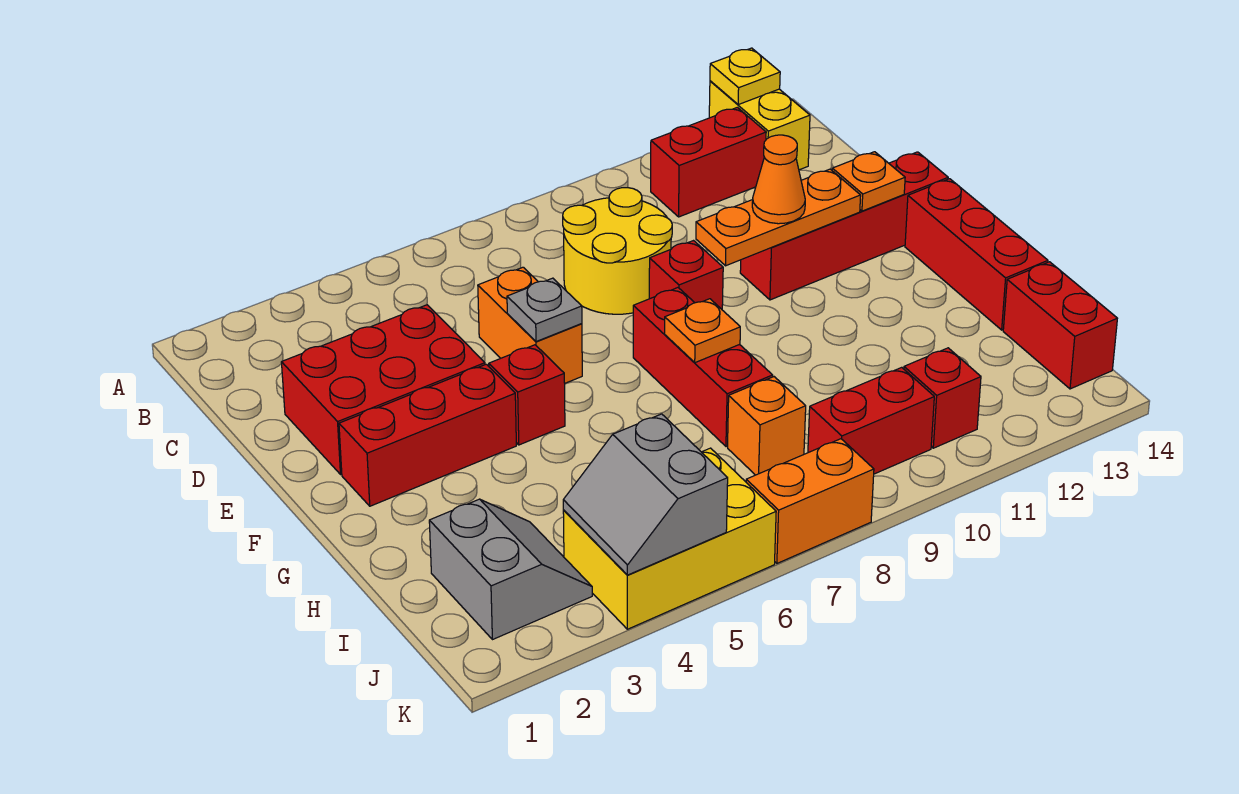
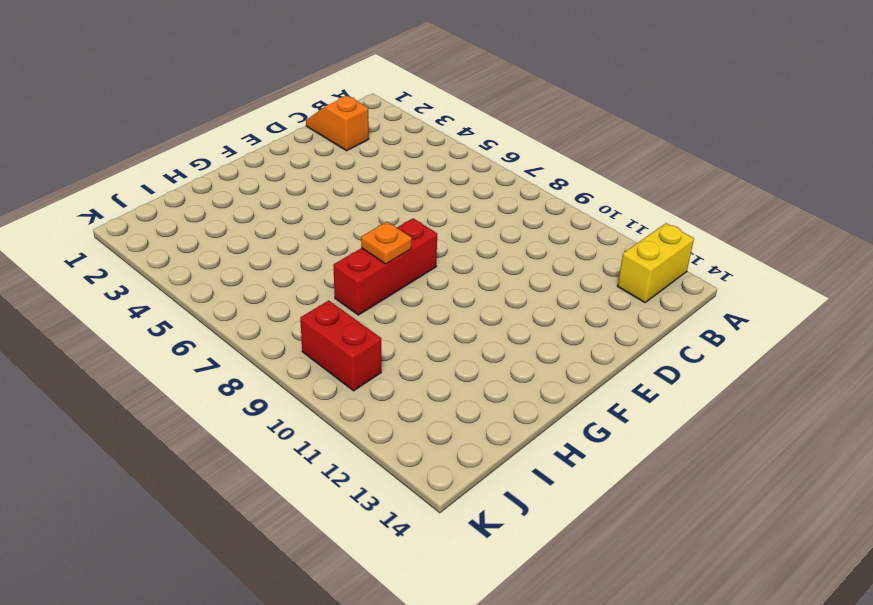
orange slope C1:C2 level 1 top 2 -> none
none -> red brick B11:B12 level 1
none -> yellow round brick C8:D9 level 1
none -> red brick D2:E4 level 1

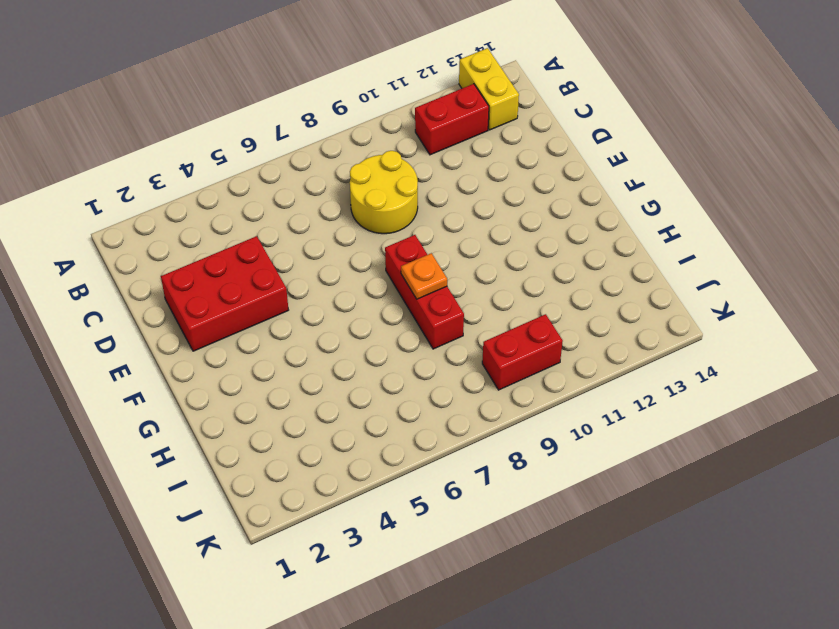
none -> orange brick D6:E6 level 1
none -> red brick E9 level 1
none -> red brick E11:E14 level 1

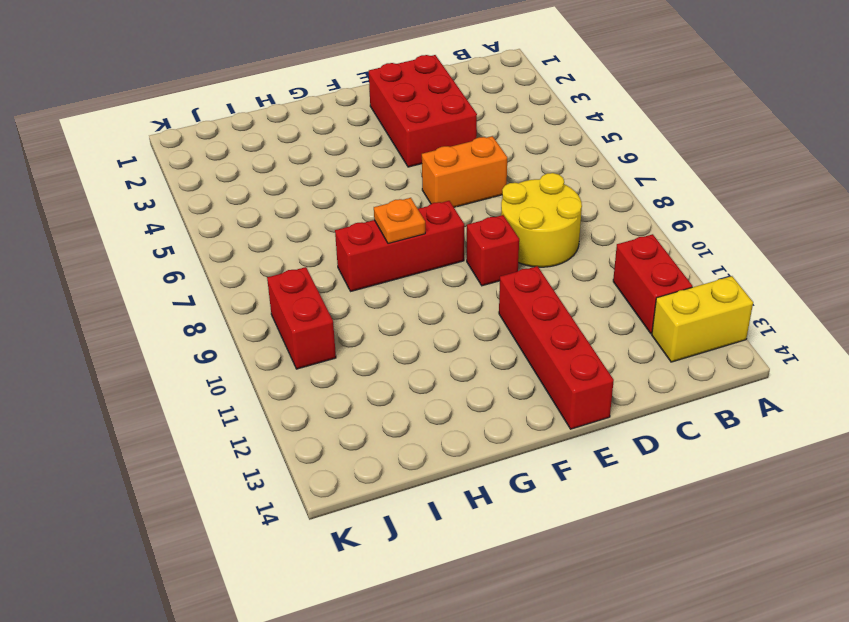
none -> red brick F2:F4 level 1
none -> red brick F5 level 1
none -> red brick F14:H14 level 1

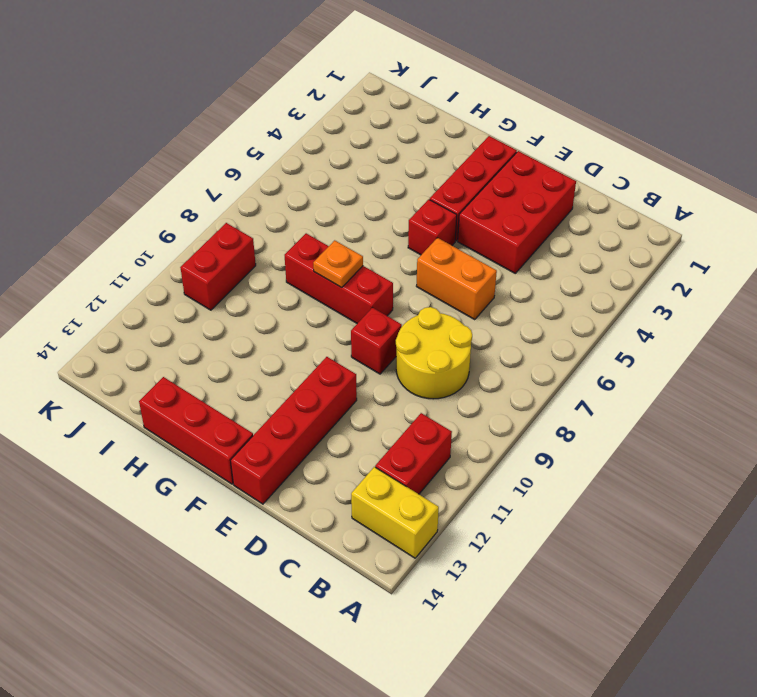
none -> grey slope I2:J3 level 1 top 2
none -> orange brick I8 level 1
none -> red brick I14:J14 level 1

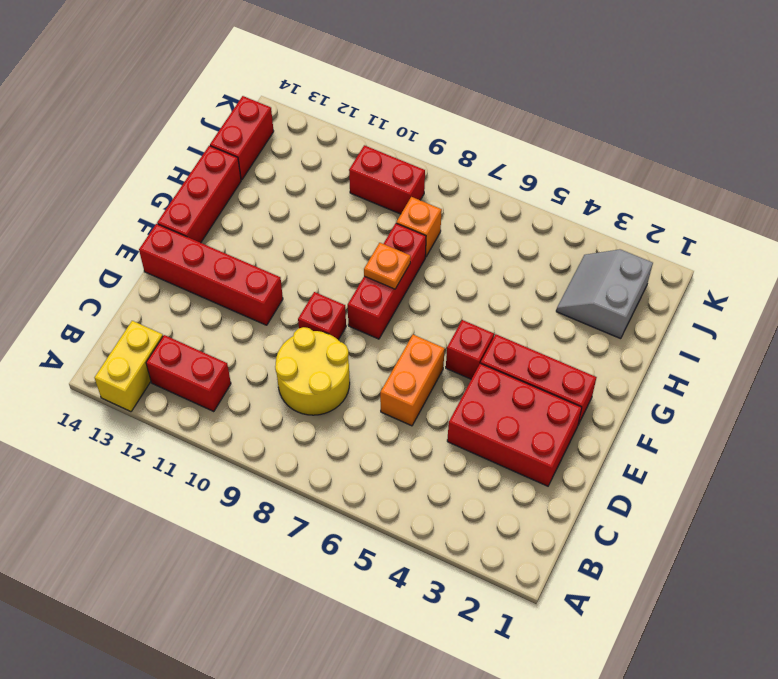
none -> yellow brick J4:K6 level 1
none -> red brick J11 level 1
none -> orange brick K7:K8 level 1

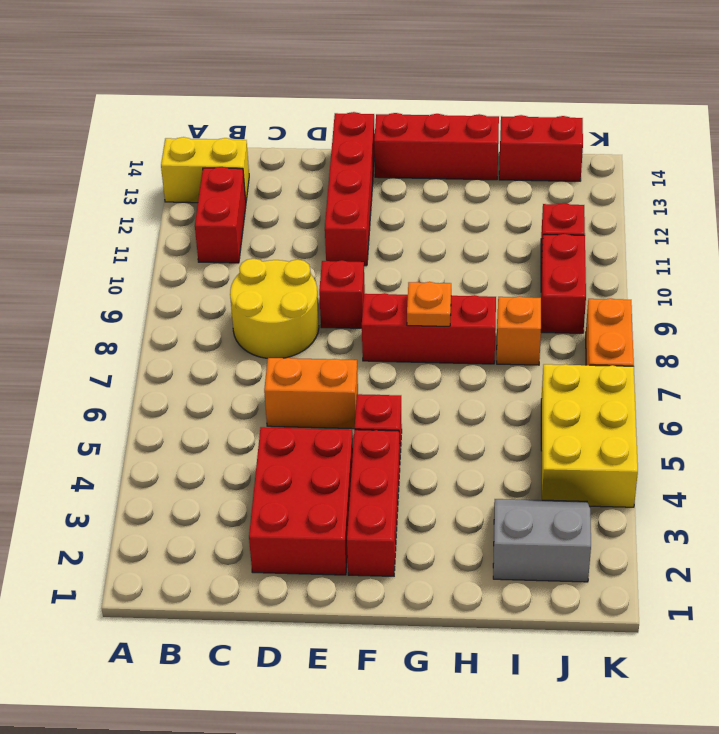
none -> yellow plate A13 level 2
none -> grey plate E6 level 2
none -> orange plate E10:E12 level 2

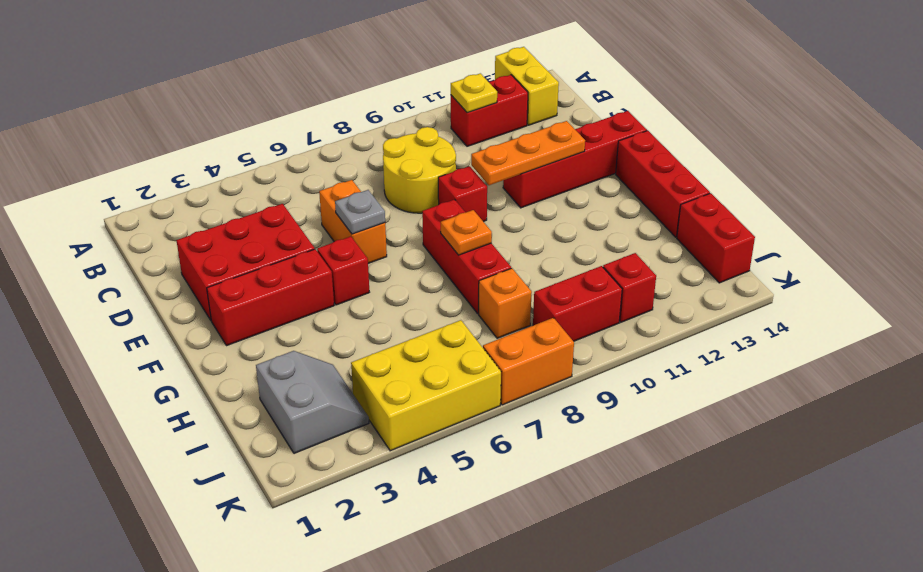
yellow plate B11 level 2 -> yellow plate A13 level 2
none -> orange plate E13 level 2
none -> grey slope J4:K5 level 2 top 5
none -> orange cone E11 level 3

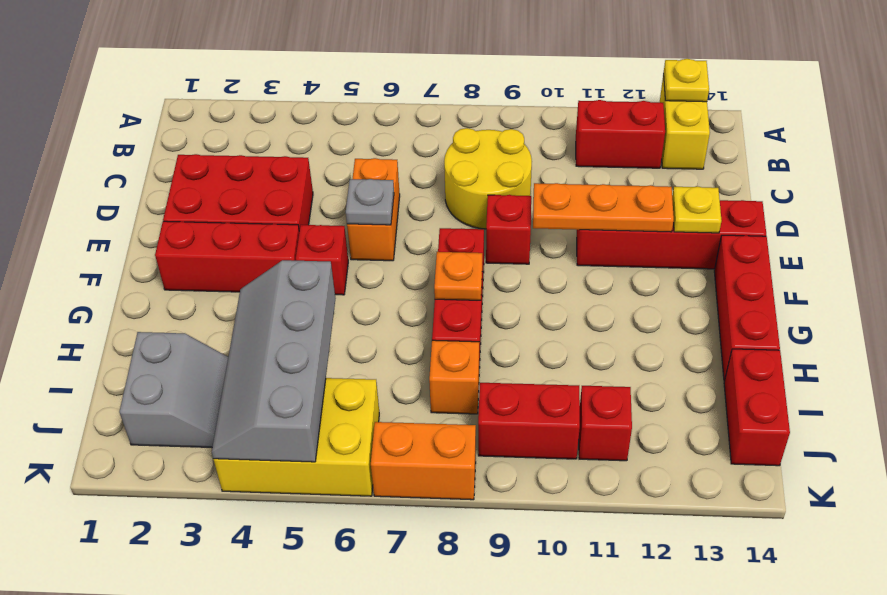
yellow plate E13 level 2 -> orange plate E13 level 2
grey slope H4:K5 level 2 top 5 -> grey slope J4:K5 level 2 top 5
none -> orange cone E11 level 3

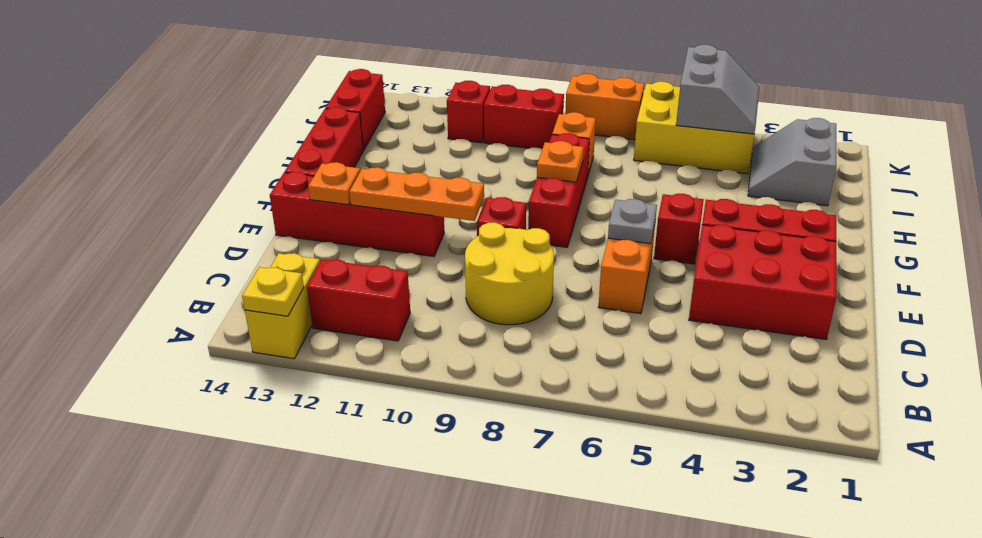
none -> orange cone E11 level 3

